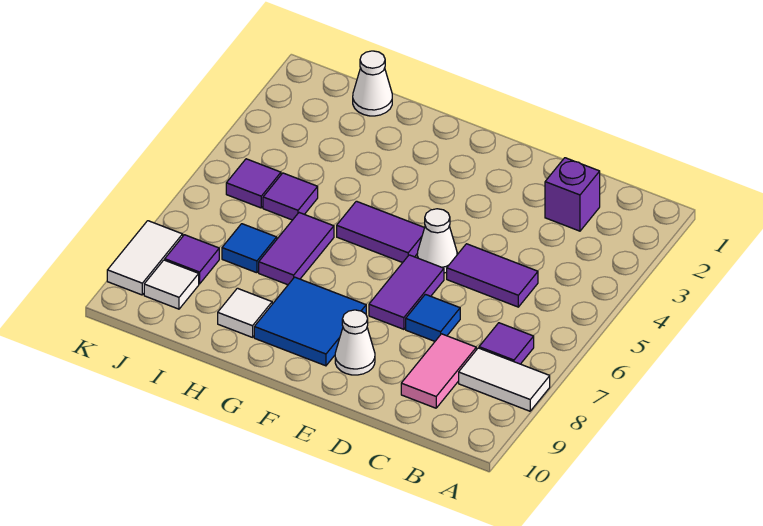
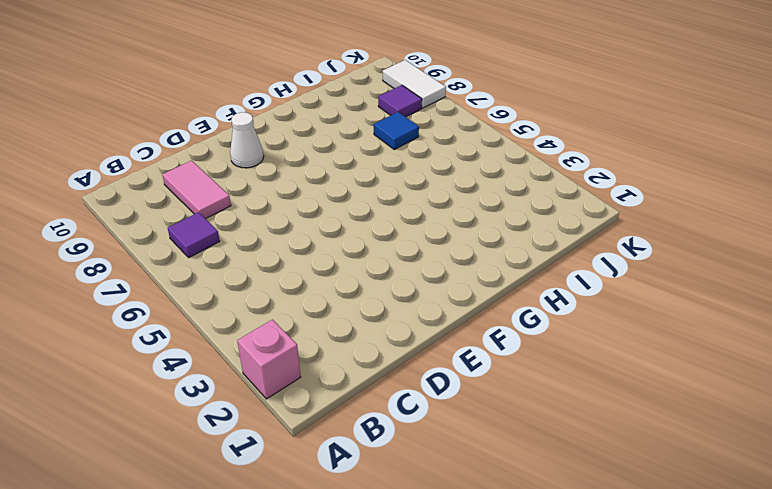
pink brick A2 level 1 -> none
none -> white tile A8:B8 level 1
none -> purple brick C2 level 1
none -> purple tile C5:D5 level 1

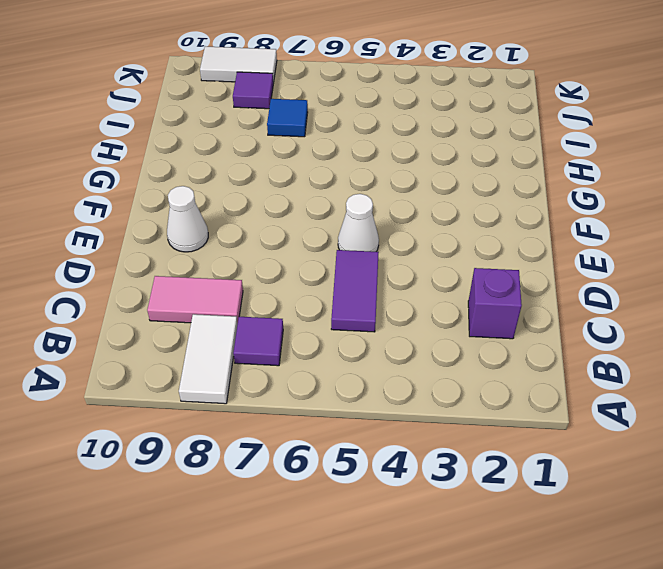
none -> blue tile D7 level 1
none -> purple tile E6:E7 level 1
none -> purple tile F5:G5 level 1

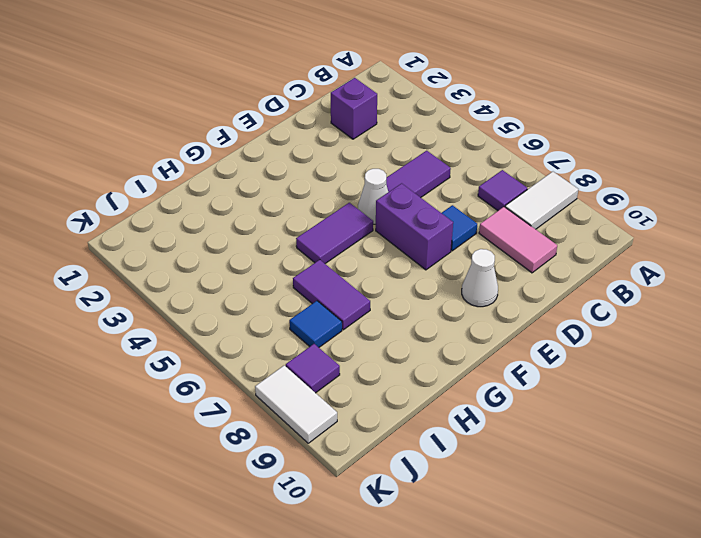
purple brick E6:E7 level 1 -> purple tile E6:E7 level 1
none -> blue tile F8:G9 level 1
none -> white tile H9 level 1
none -> white cone I1 level 1

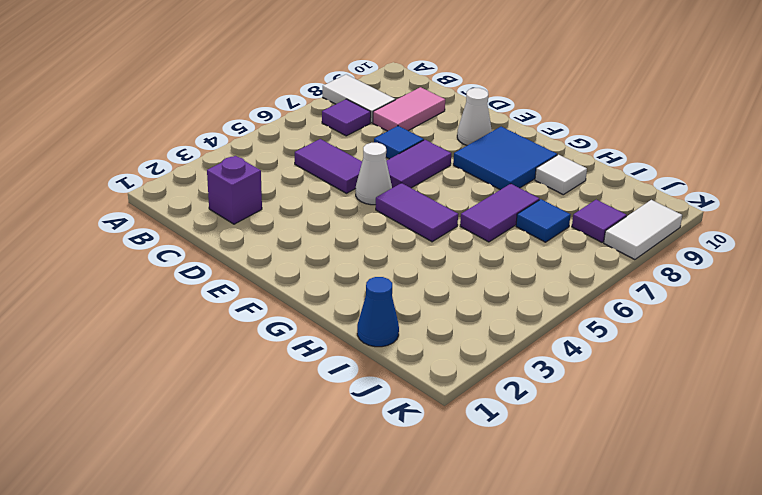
blue cone I1 level 1 -> white cone I1 level 1
none -> purple tile I5 level 1
none -> purple tile J5 level 1
none -> white tile J9 level 1

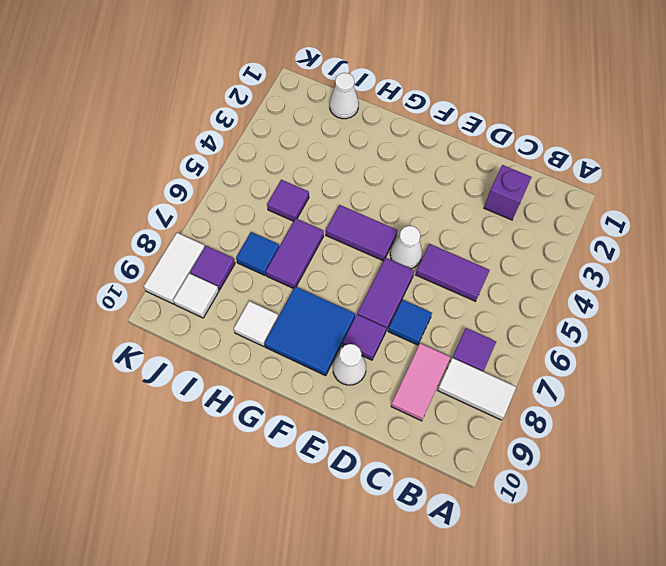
purple tile E8 level 1 -> purple tile J5 level 1

